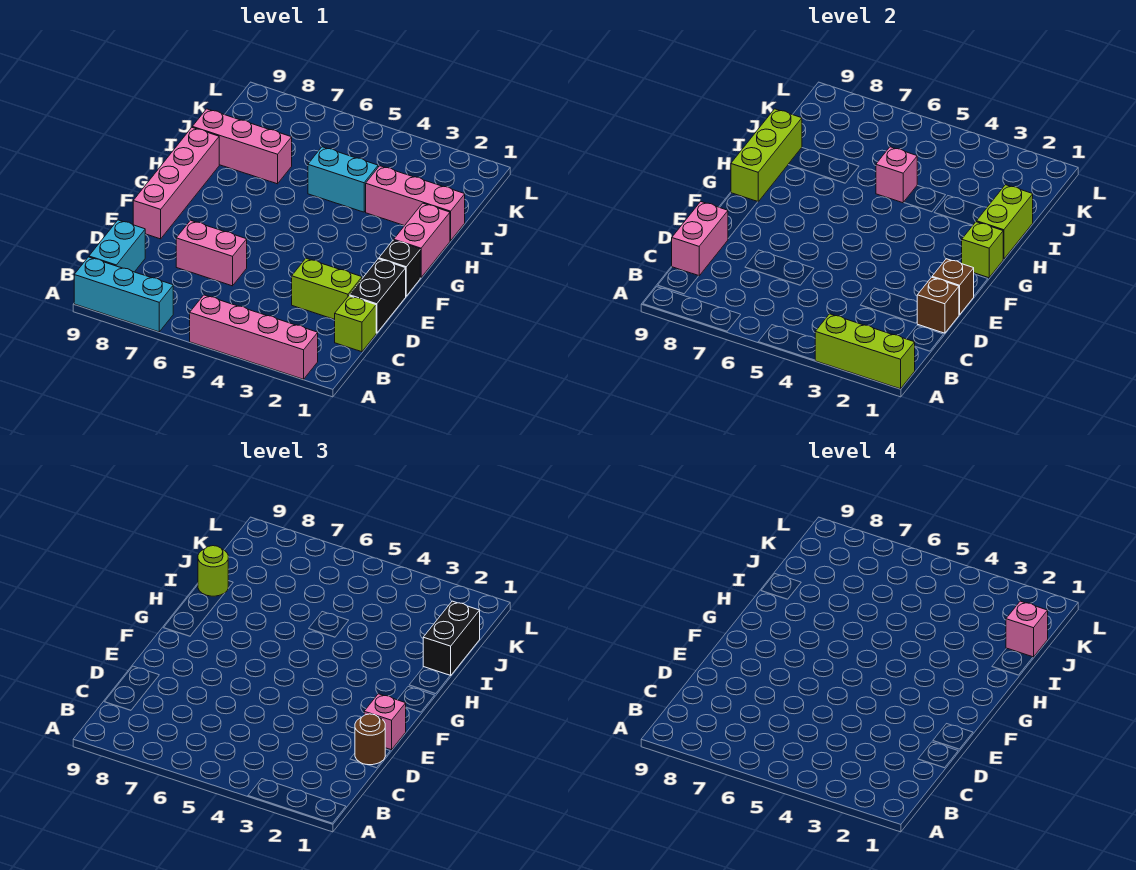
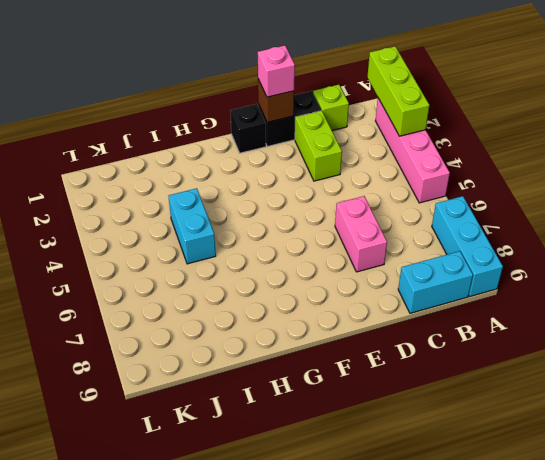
none -> pink brick E9:H9 level 1
none -> pink brick G1:H1 level 1
none -> pink brick I1:I3 level 1

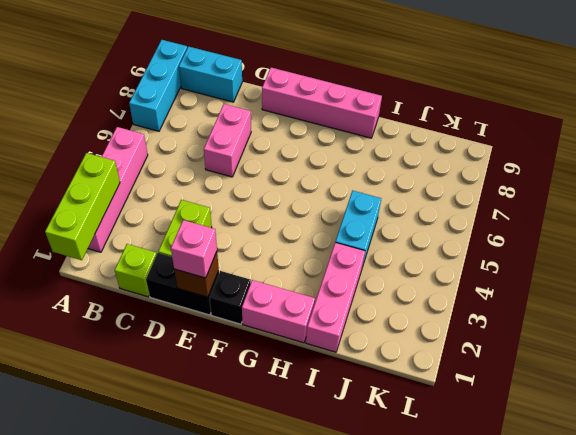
none -> pink brick I7:I9 level 1
none -> pink brick C9:D9 level 2
none -> brown brick D1 level 2

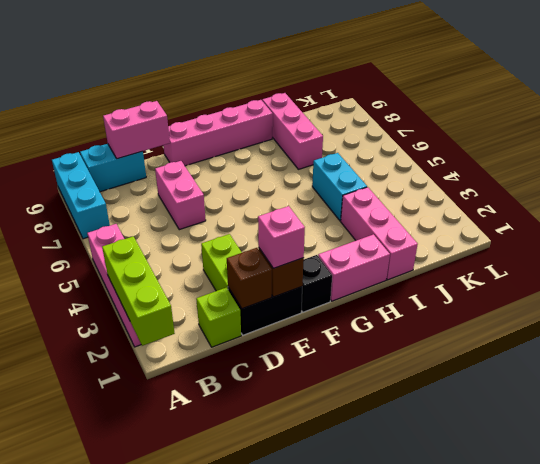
none -> lime brick G1 level 2
none -> lime brick G9:I9 level 2
none -> lime brick H1:I1 level 2

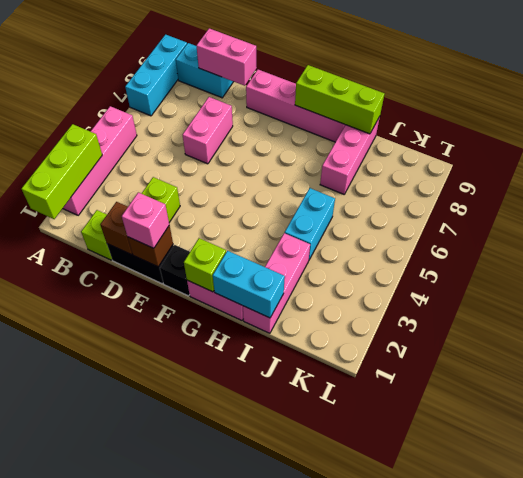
cyan brick H1:I1 level 2 -> lime brick H1:I1 level 2
none -> pink brick I5 level 2
none -> brown round brick D1 level 3
none -> black brick I1:J1 level 3

